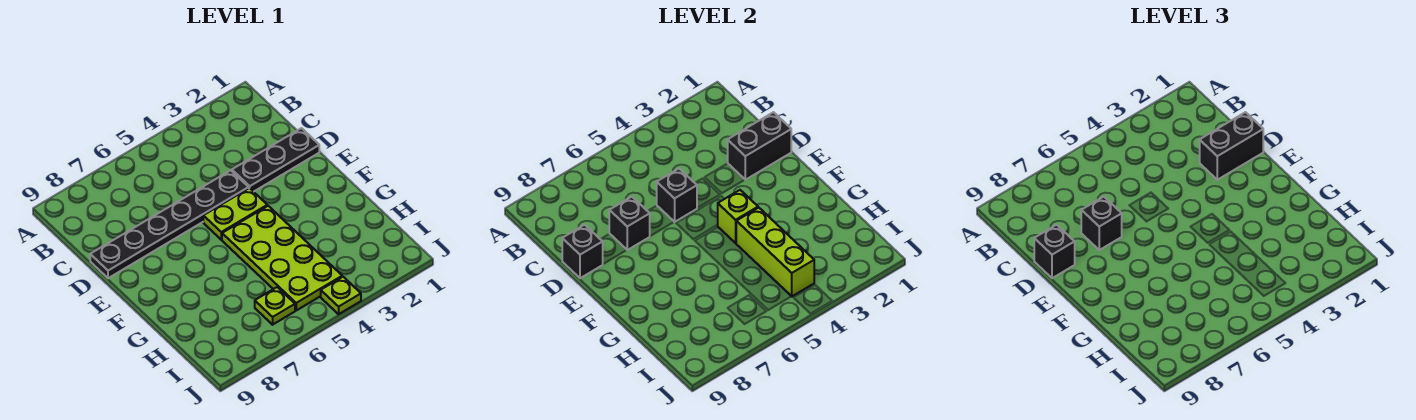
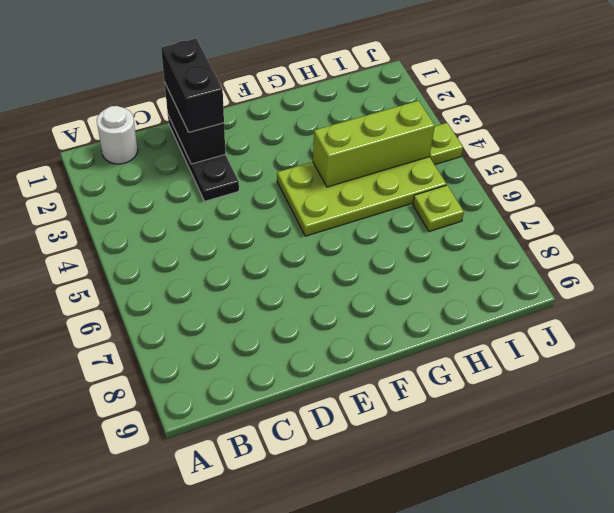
white round brick B1 level 1 -> none
none -> black plate D4:D9 level 1
none -> lime plate E4:E5 level 1
none -> black brick D5 level 2

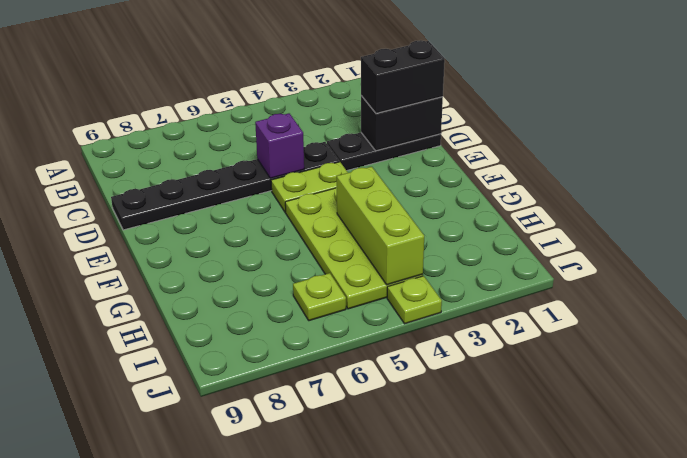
purple brick D5 level 2 -> black brick D5 level 2
none -> black brick D7 level 2
none -> black brick D9 level 2
none -> lime brick F4 level 2

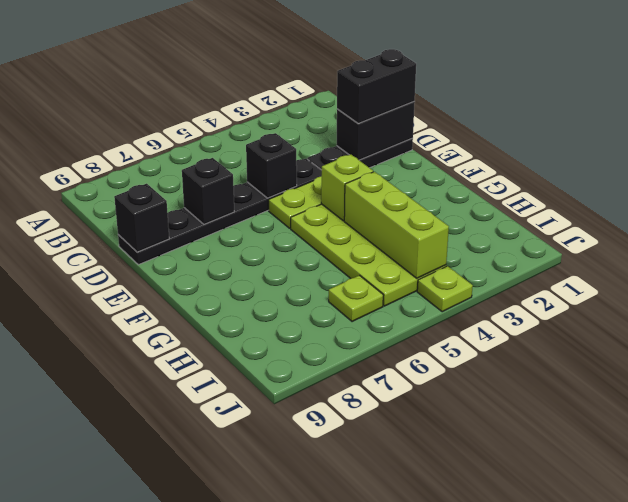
none -> black brick D7 level 3
none -> black brick D9 level 3

